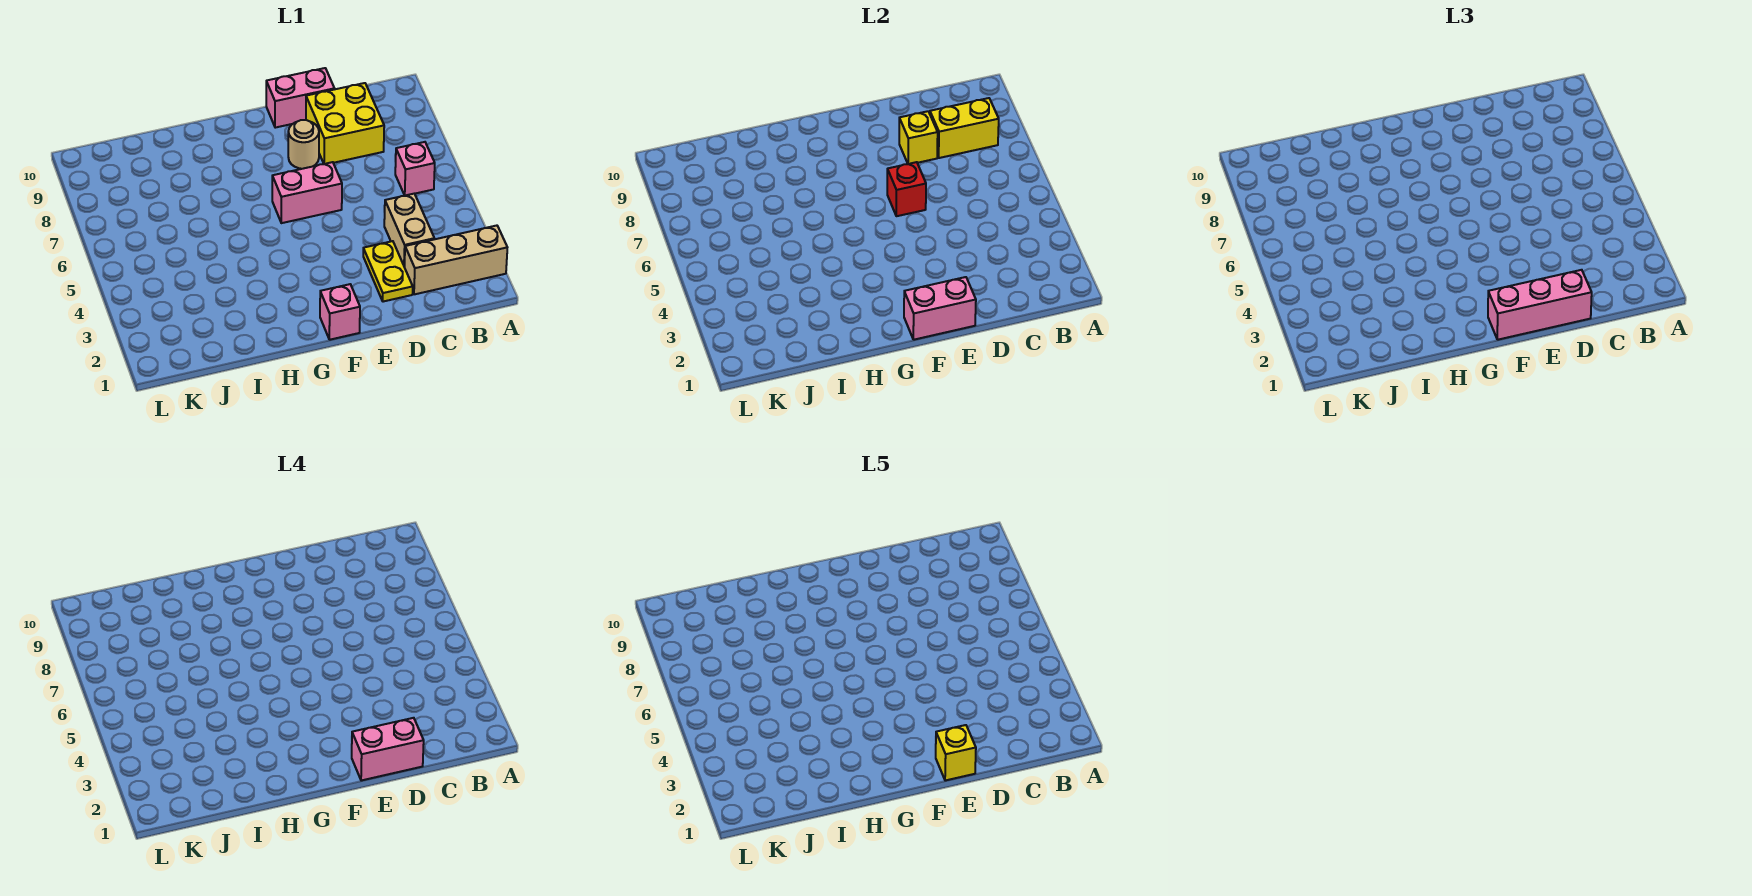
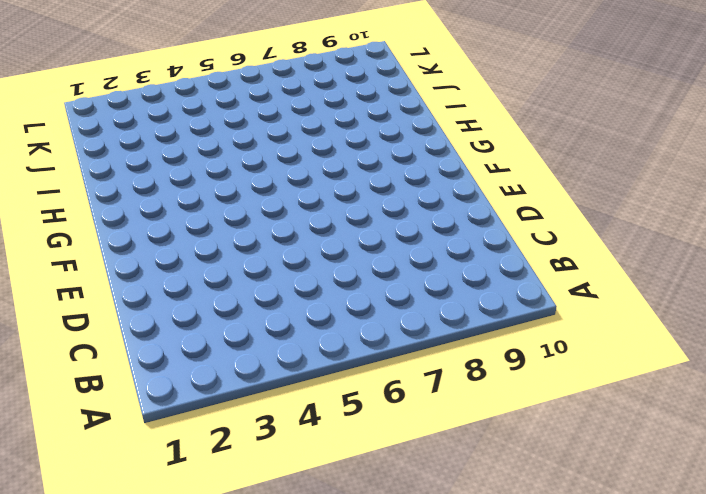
none -> tan brick A2:C2 level 1
none -> pink brick B6 level 1
none -> tan brick C3:C4 level 1

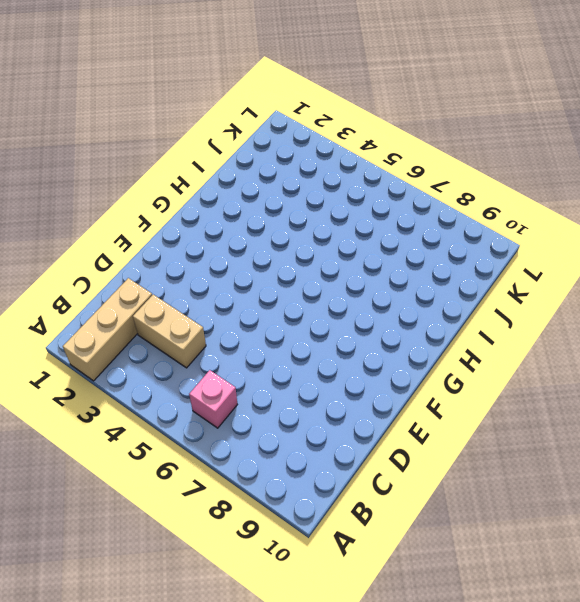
none -> yellow brick C8:D9 level 1
none -> yellow plate D2:D3 level 1
none -> pink brick D10:E10 level 1

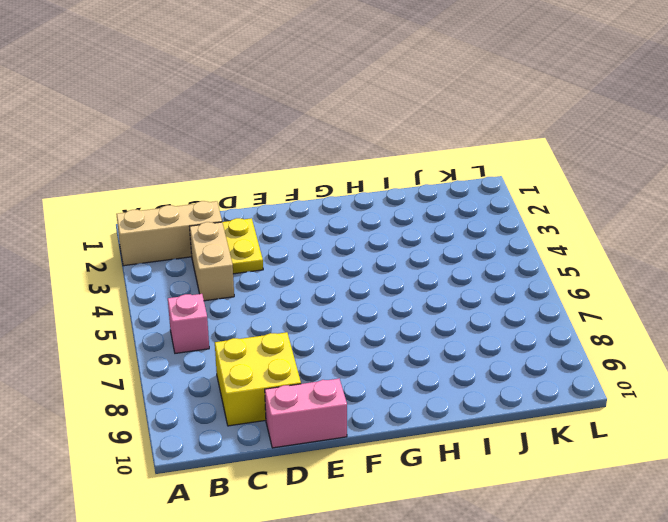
none -> pink brick E6:F6 level 1
none -> tan round brick E8 level 1
none -> pink brick F1 level 1

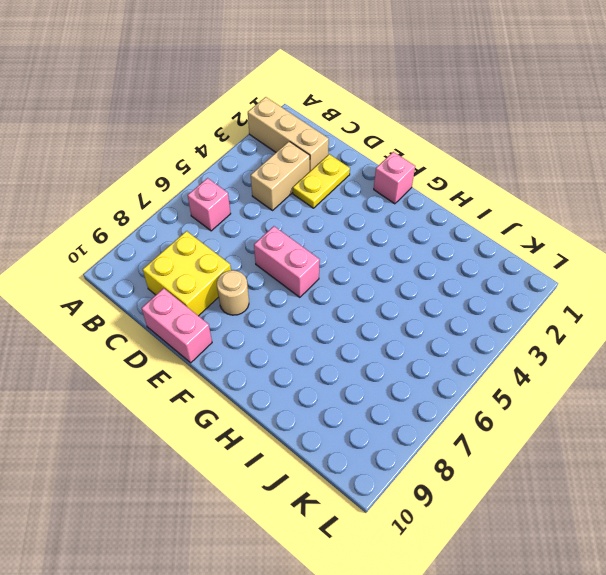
none -> yellow brick B8:C8 level 2
none -> yellow brick D8 level 2
none -> pink brick E1:F1 level 2

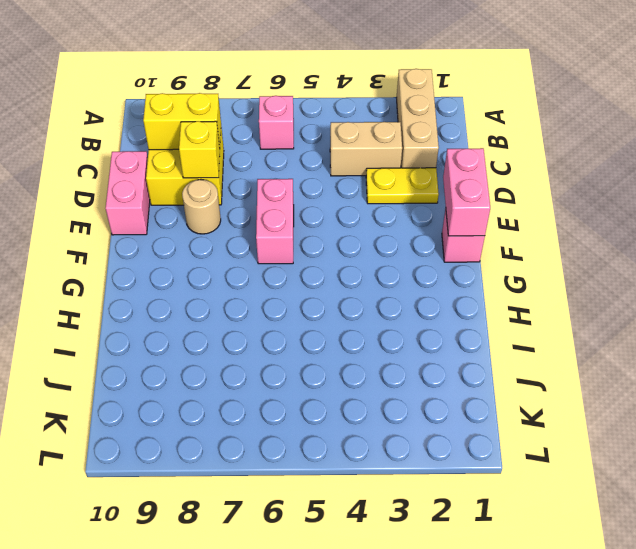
yellow brick C8:C9 level 2 -> yellow brick B8:C8 level 2
none -> red brick E6 level 2
none -> pink brick D1:F1 level 3
none -> pink brick D1:E1 level 4

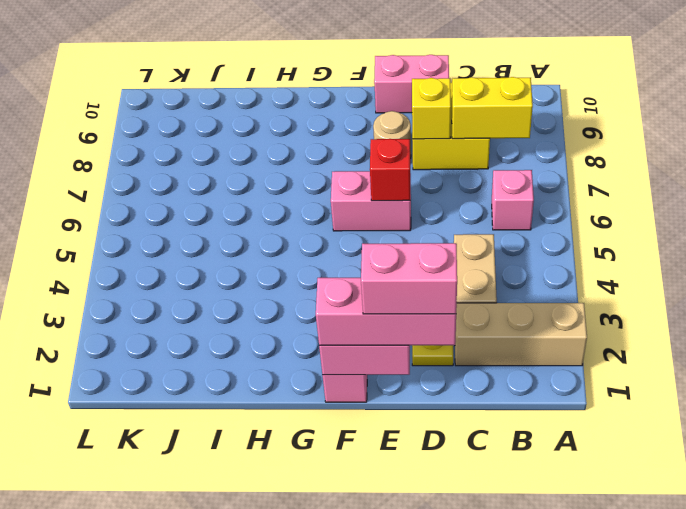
none -> yellow brick E1 level 5

